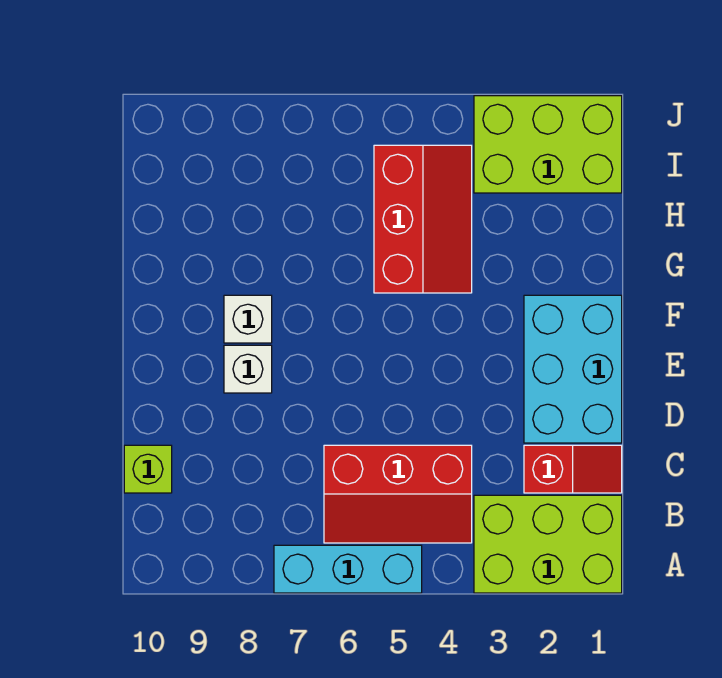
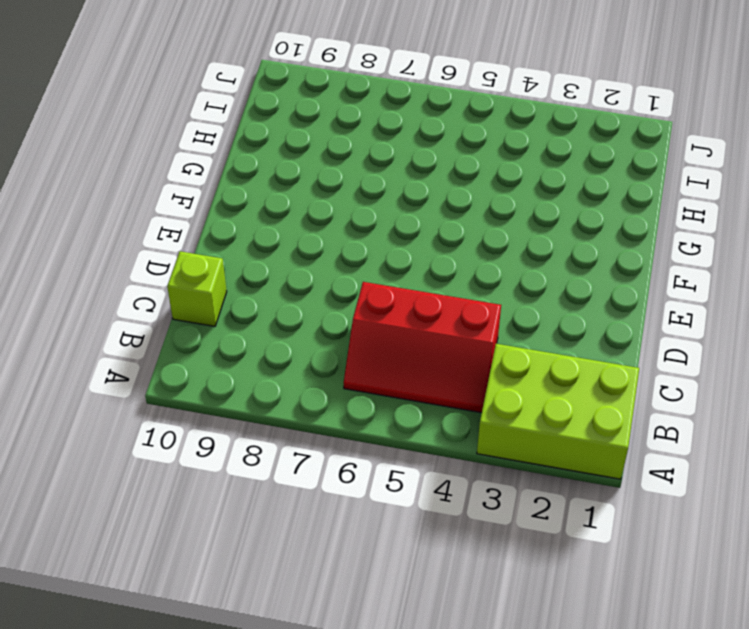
none -> cyan brick A5:A7 level 1
none -> red slope C1:C2 level 1 top 2

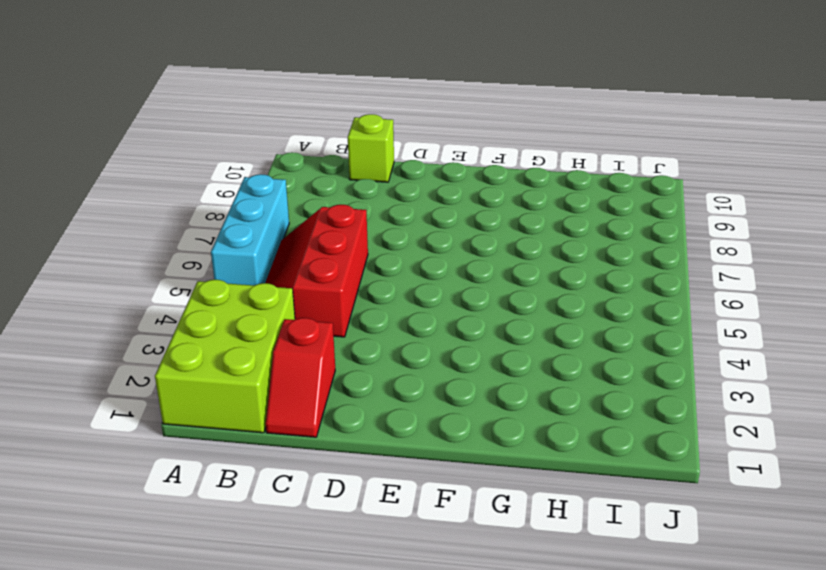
none -> cyan brick D1:F2 level 1
none -> white brick E8 level 1

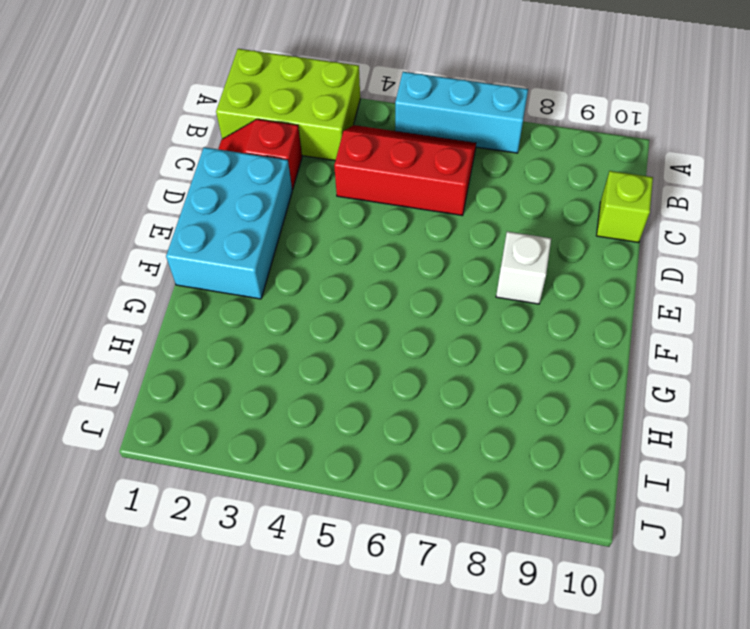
none -> white brick F8 level 1
none -> red slope G4:I5 level 1 top 5

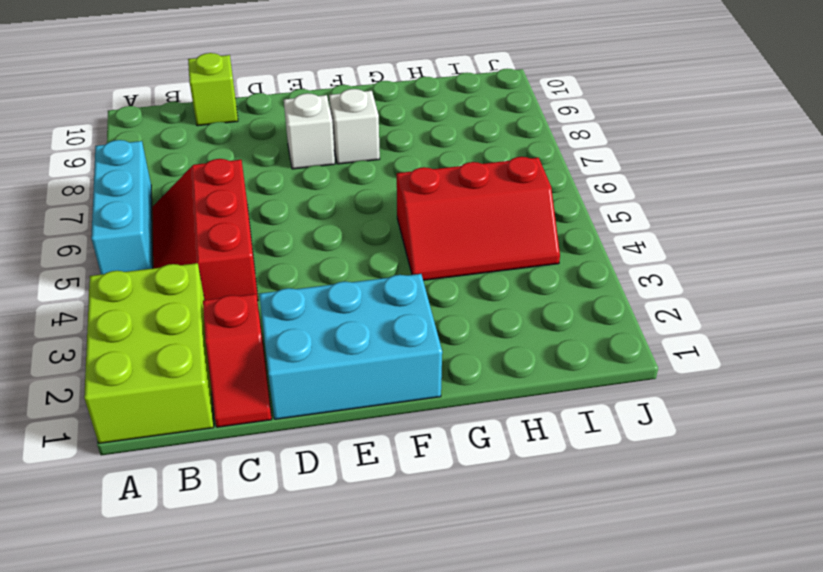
none -> lime brick I1:J3 level 1

